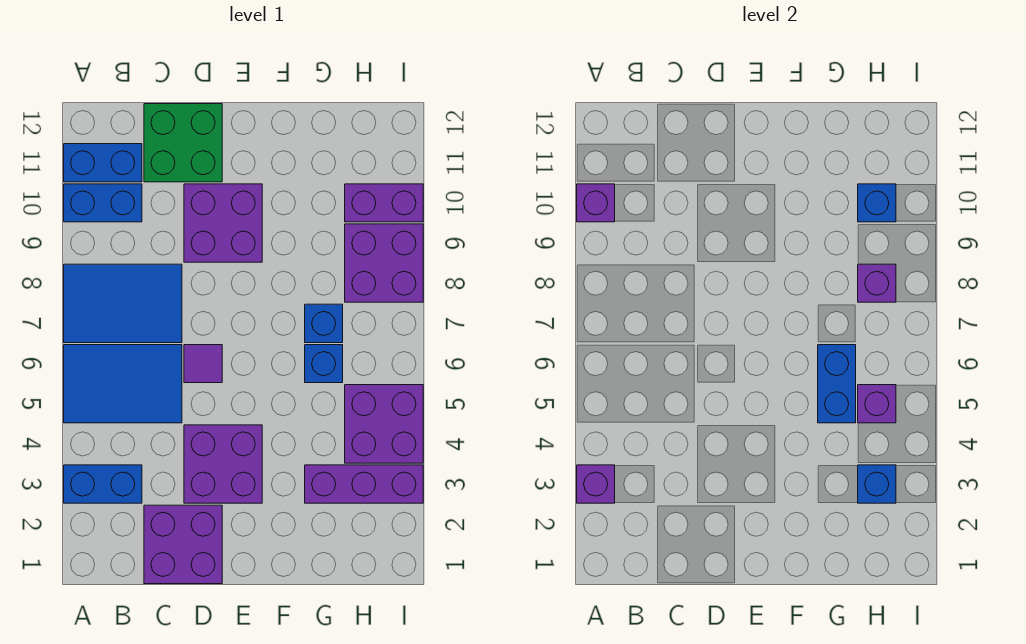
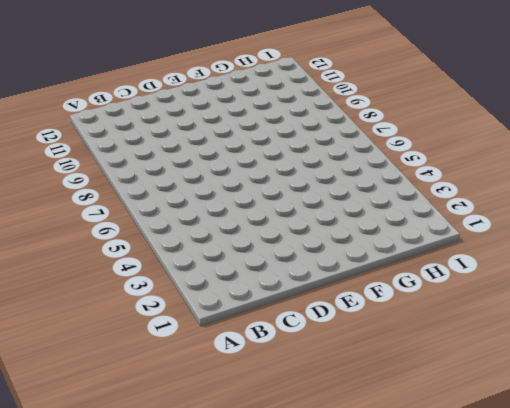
none -> blue brick A3:B3 level 1
none -> blue tile A5:C6 level 1
none -> blue tile A7:C8 level 1

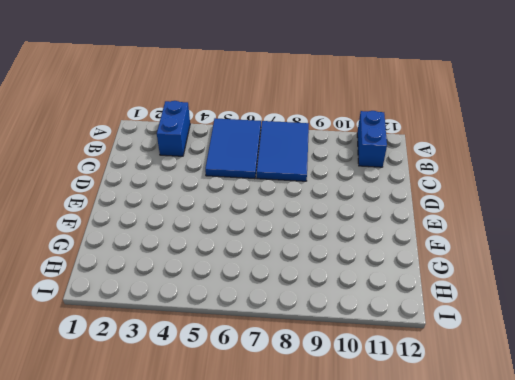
none -> blue brick A10:B10 level 1
none -> purple brick C1:D2 level 1
none -> green brick C11:D12 level 1

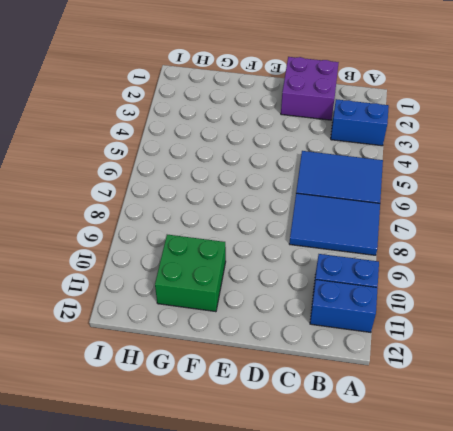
green brick F10:G11 level 1 -> green brick C11:D12 level 1
none -> purple brick D3:E4 level 1
none -> purple tile D6 level 1
none -> purple brick D9:E10 level 1

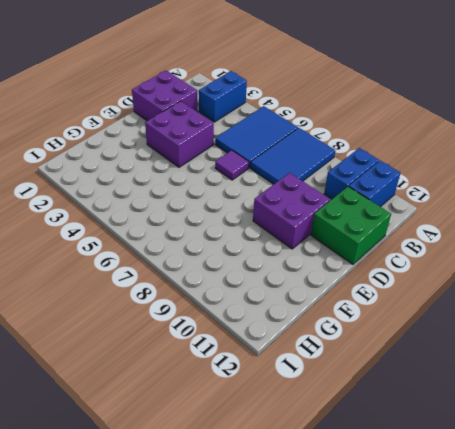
none -> purple brick G3:I3 level 1
none -> blue brick G6 level 1
none -> blue brick G7 level 1

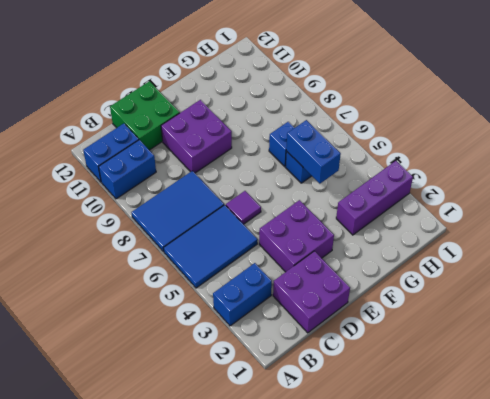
none -> purple brick H4:I5 level 1
none -> purple brick H8:I9 level 1
none -> purple brick H10:I10 level 1

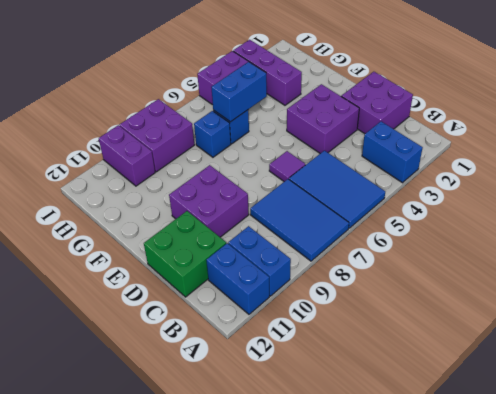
none -> purple brick A3 level 2
none -> purple brick A10 level 2
none -> blue brick H3 level 2

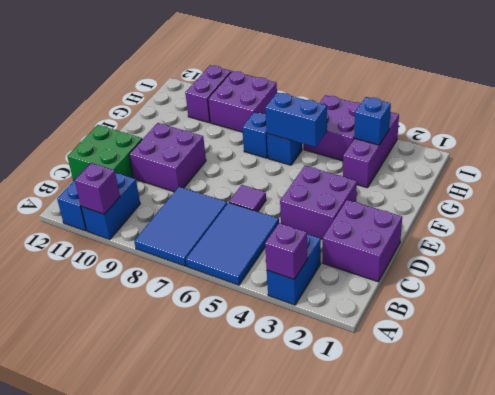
none -> purple brick H5 level 2
none -> purple brick H8 level 2
none -> blue brick H10 level 2

